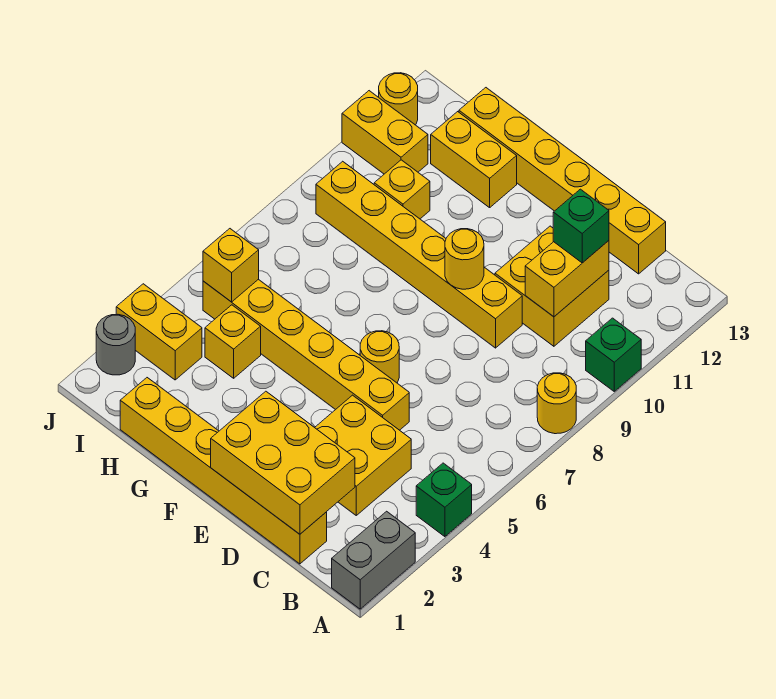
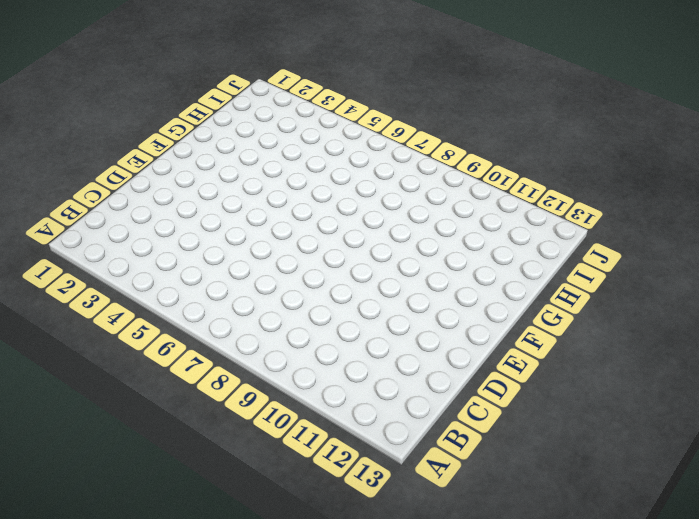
none -> grey brick A1:A2 level 1
none -> green brick A4 level 1
none -> yellow round brick A8 level 1

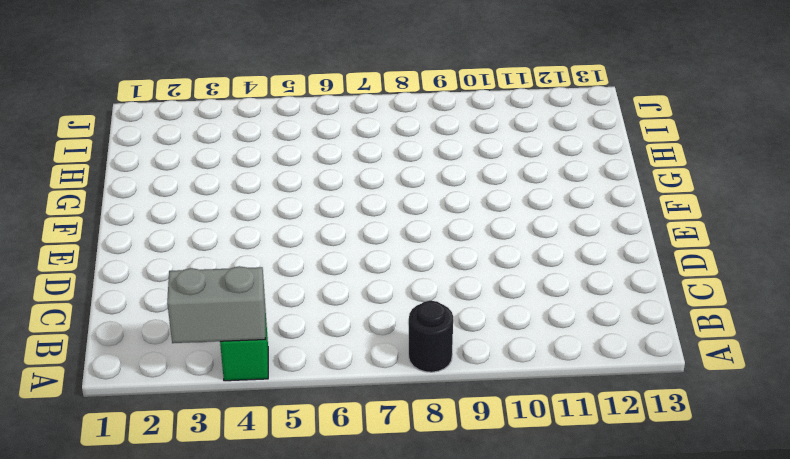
grey brick A3:A4 level 2 -> grey brick A1:A2 level 1
black round brick A8 level 1 -> yellow round brick A8 level 1
none -> green brick A10 level 1
none -> yellow brick C1:H1 level 1
none -> yellow brick C3:D4 level 1

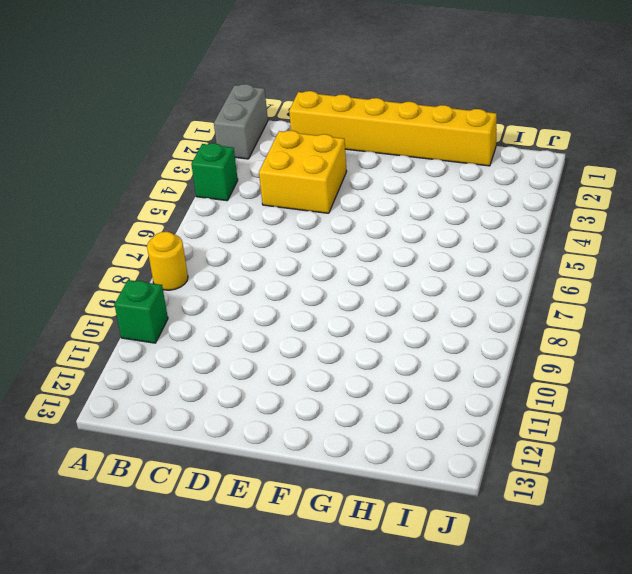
none -> yellow brick C10:D11 level 1
none -> yellow brick C13:H13 level 1
none -> yellow brick D5:I5 level 1

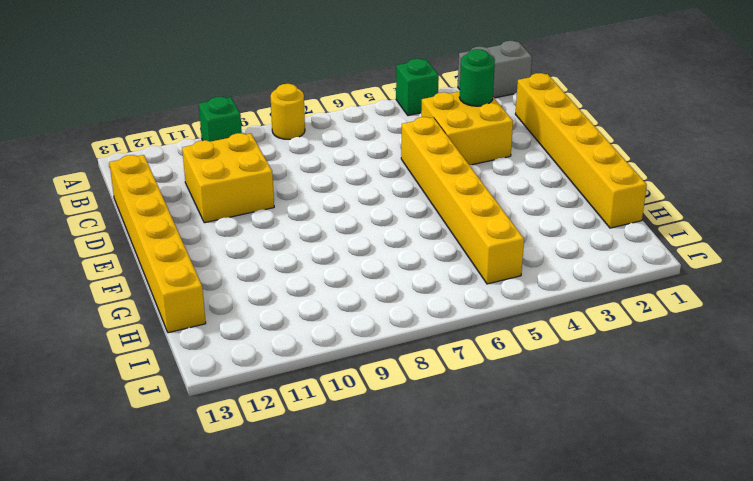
green round brick C3 level 2 -> none
none -> yellow brick D9:I9 level 1
none -> yellow round brick E6 level 1
none -> yellow brick G12:H12 level 1

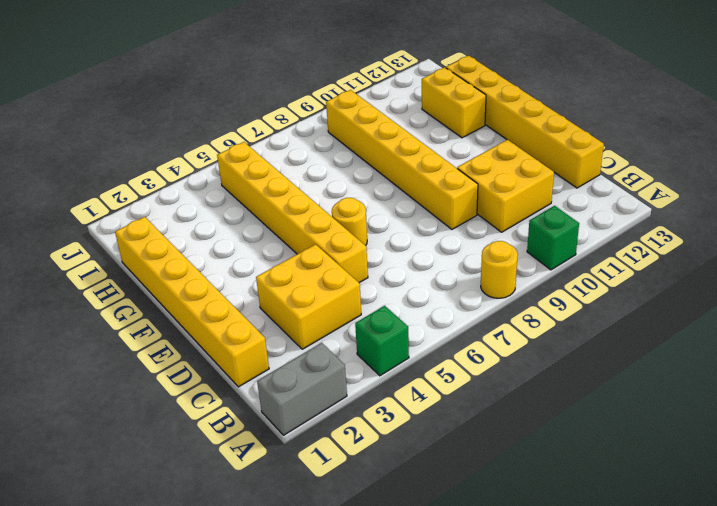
none -> yellow brick H4 level 1
none -> yellow brick H10 level 1
none -> yellow brick I3:J3 level 1

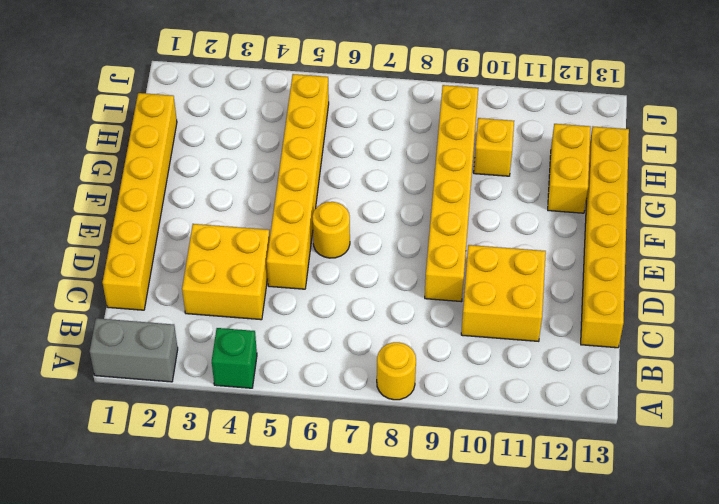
none -> green brick A10 level 1
none -> yellow brick H4 level 1
none -> yellow brick I3:J3 level 1

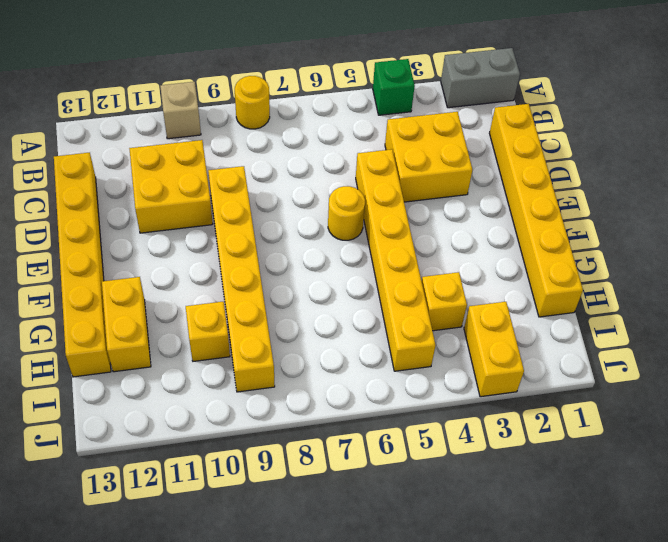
tan brick A10 level 1 -> green brick A10 level 1
none -> yellow brick I11:J11 level 1
none -> grey round brick J2 level 1
none -> yellow round brick J12 level 1

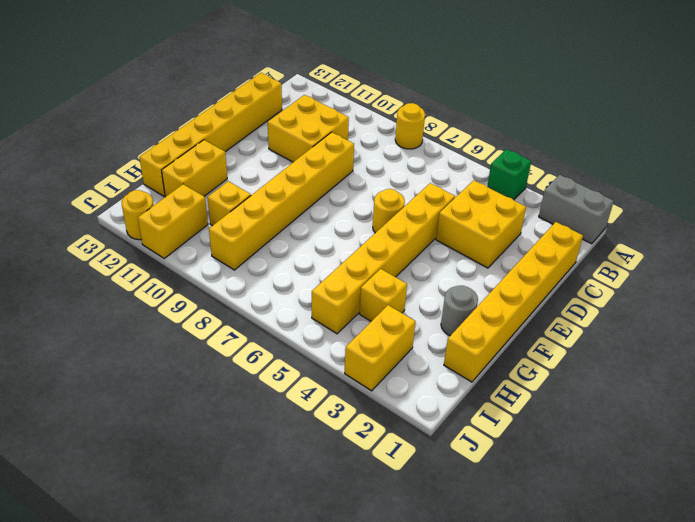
grey round brick G2 level 1 -> grey round brick J2 level 1
none -> green brick A10 level 1
none -> yellow brick C1:E2 level 2
none -> yellow brick C10:C11 level 2

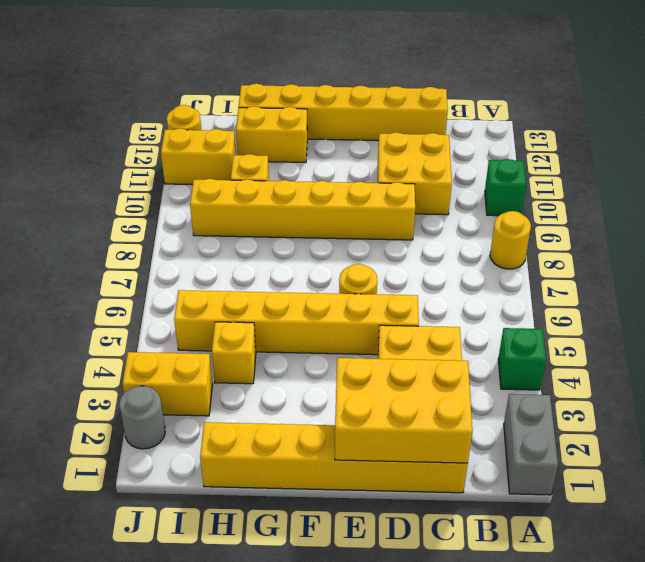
none -> yellow brick C10:C11 level 2
none -> yellow round brick E9 level 2
none -> yellow brick I5 level 2

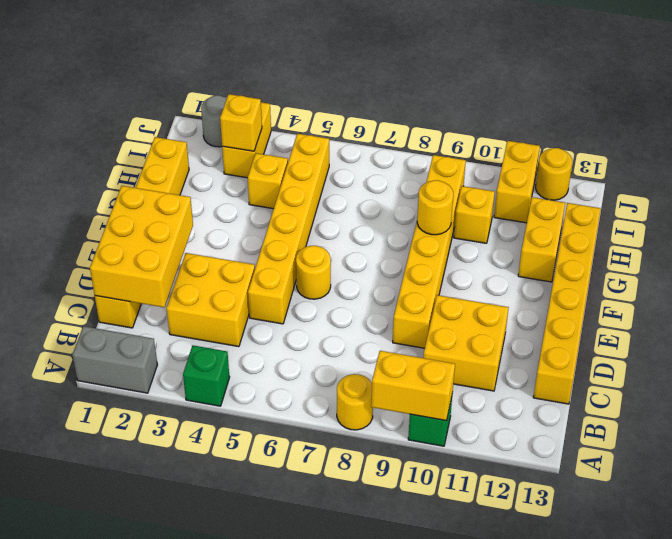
yellow brick A9:A10 level 2 -> yellow brick C10:C11 level 2
yellow round brick G9 level 2 -> yellow round brick E9 level 2
yellow brick I3 level 2 -> yellow brick I5 level 2
none -> green brick C11 level 3

